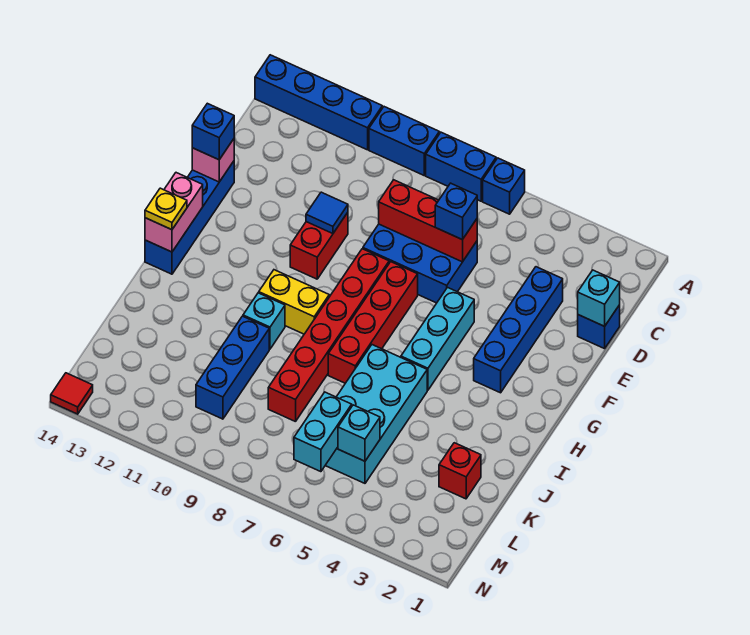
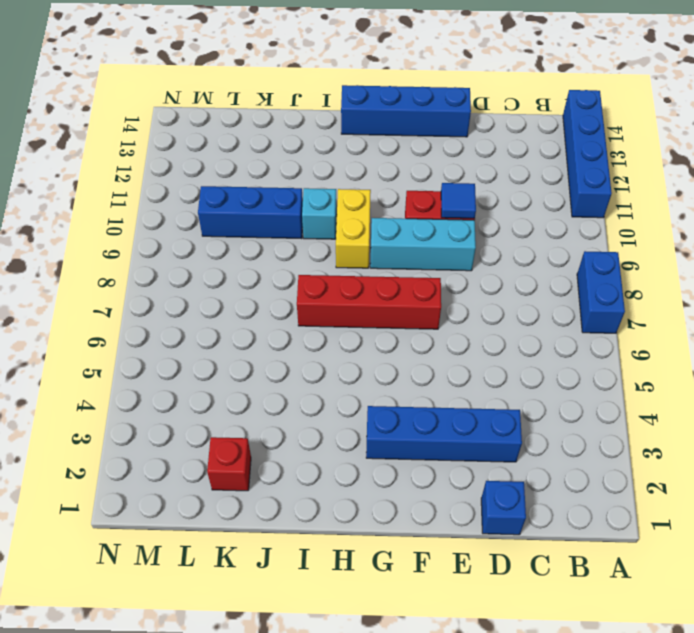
cyan brick E9:G9 level 1 -> cyan brick F5:H5 level 1
none -> blue brick A6 level 1
none -> blue brick A9:A10 level 1
none -> blue brick D6:E8 level 1

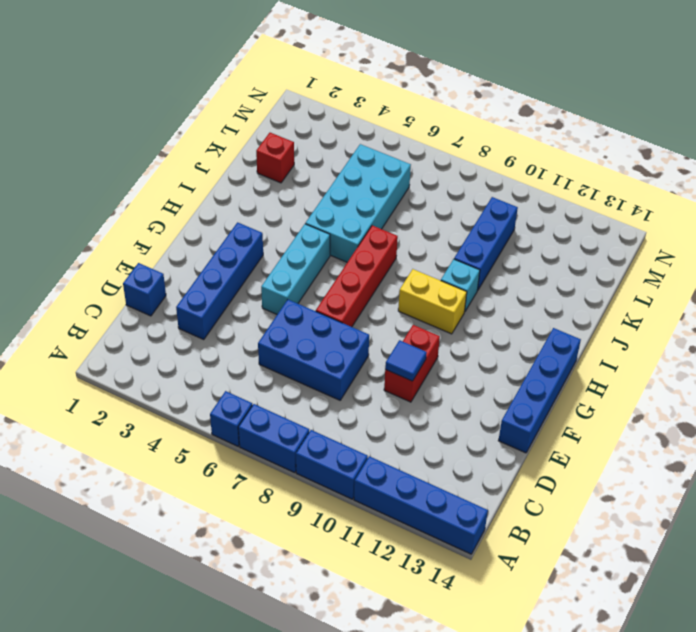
none -> red brick F8:K8 level 1
none -> red tile N14 level 1
none -> cyan brick D1 level 2

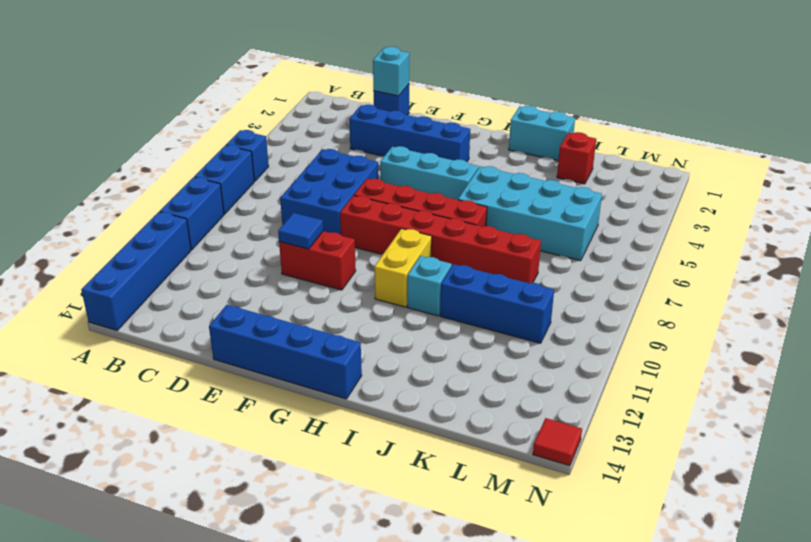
cyan brick I1:J1 level 1 -> cyan brick L6:M6 level 2
none -> red brick D6:D8 level 2
none -> pink brick E14 level 2
none -> pink brick G14:H14 level 2

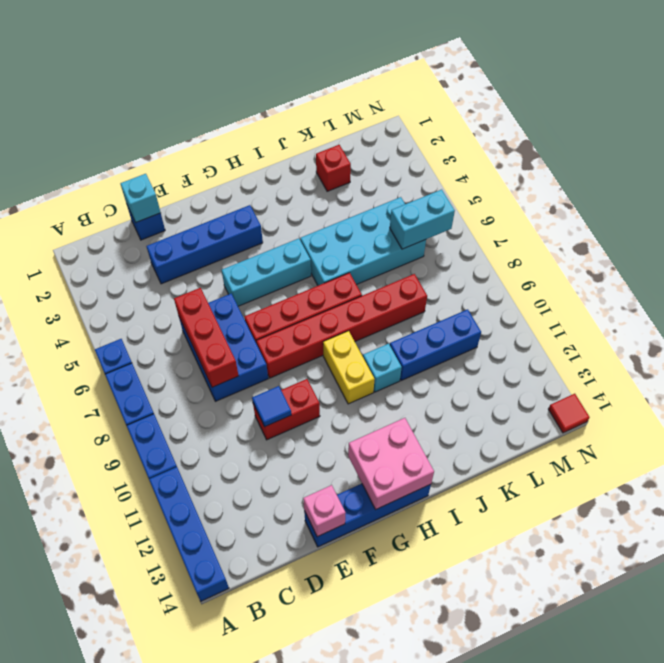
pink brick G13:H14 level 2 -> pink brick G14:H14 level 2
none -> cyan brick L5 level 2
none -> blue brick D6 level 3
none -> blue brick E14 level 3

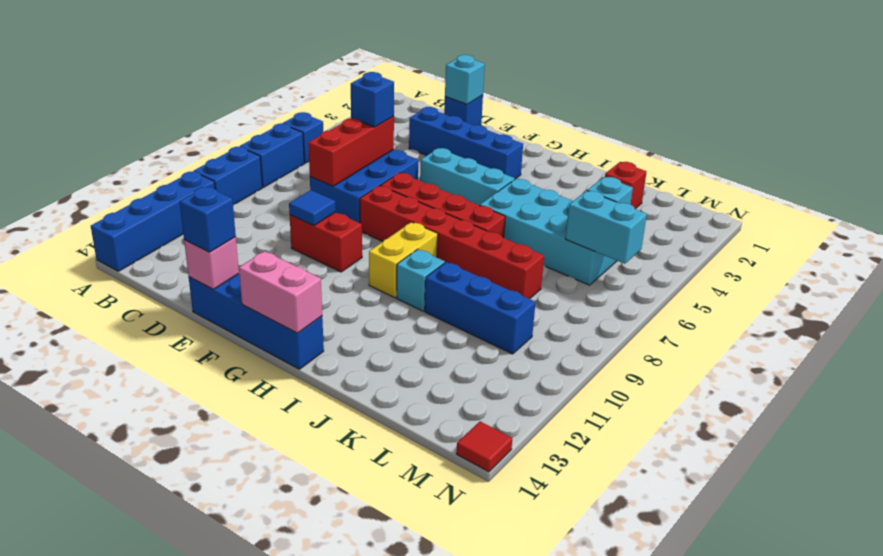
none -> yellow plate H14 level 3

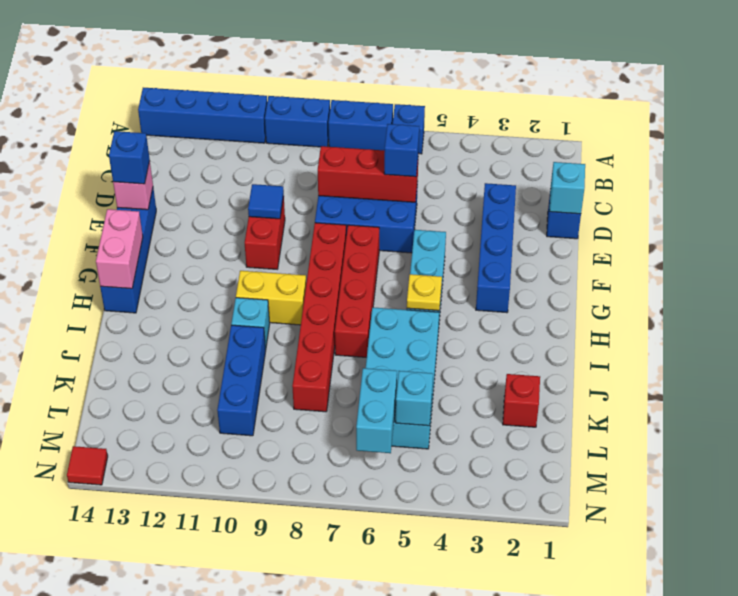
yellow plate H5 level 2 -> yellow plate H14 level 3

